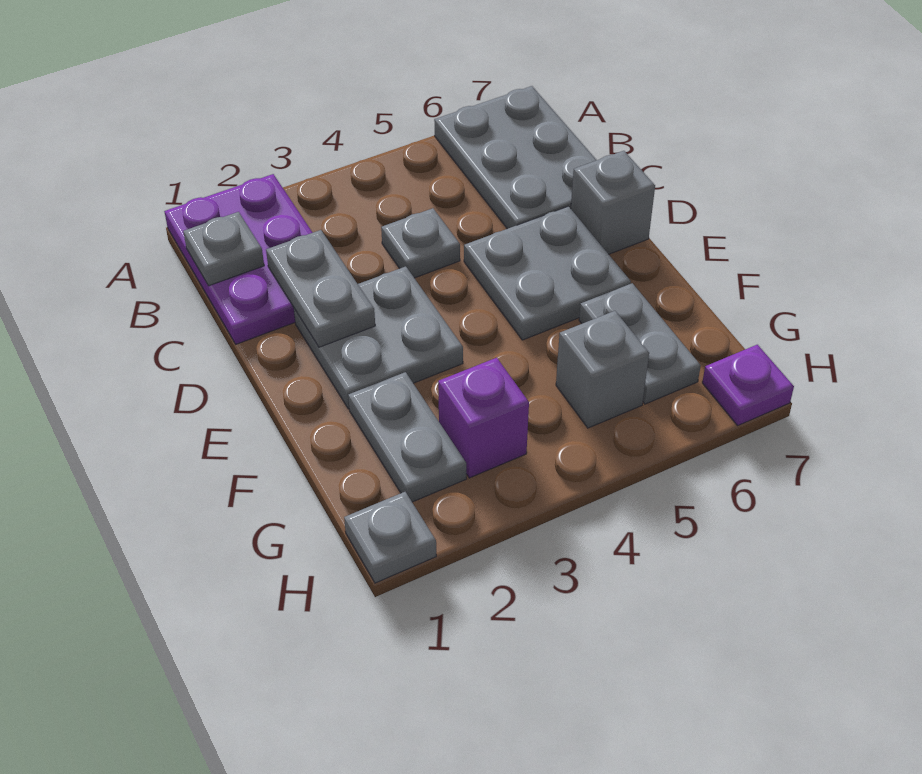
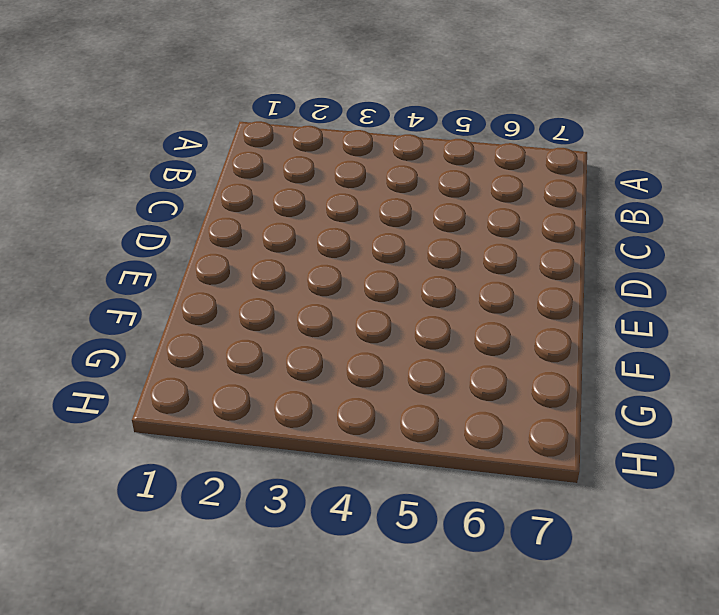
none -> purple plate A1:C2 level 1
none -> grey plate A6:C7 level 1
none -> grey plate C4 level 1

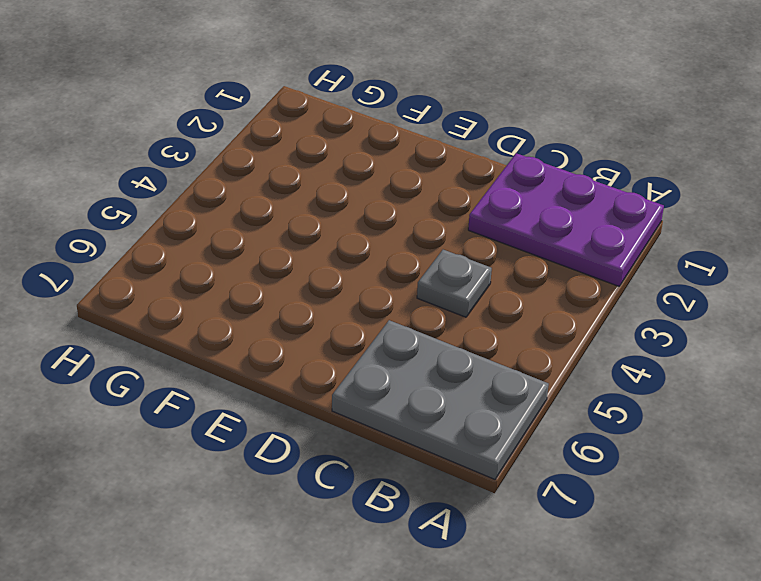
none -> grey plate D2:E3 level 1
none -> grey plate D5:E6 level 1
none -> grey brick D7 level 1

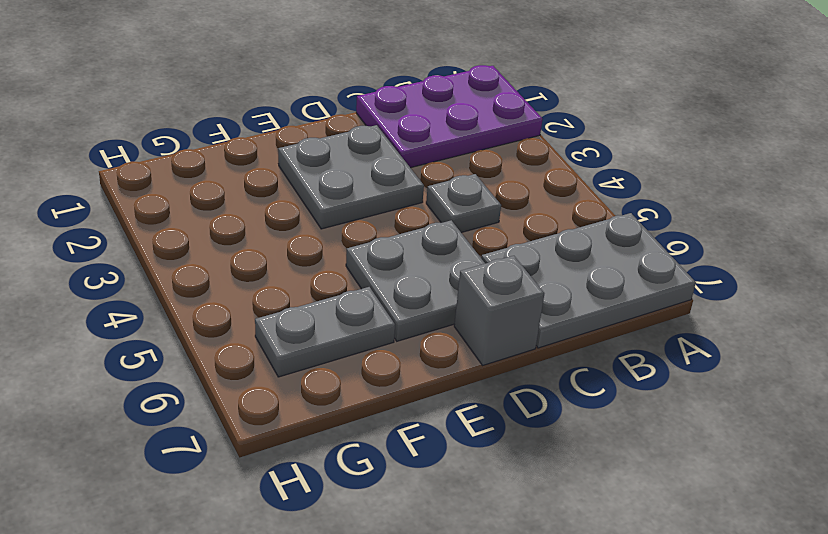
none -> grey plate F2:G2 level 1
none -> purple brick G3 level 1
none -> grey brick G5 level 1

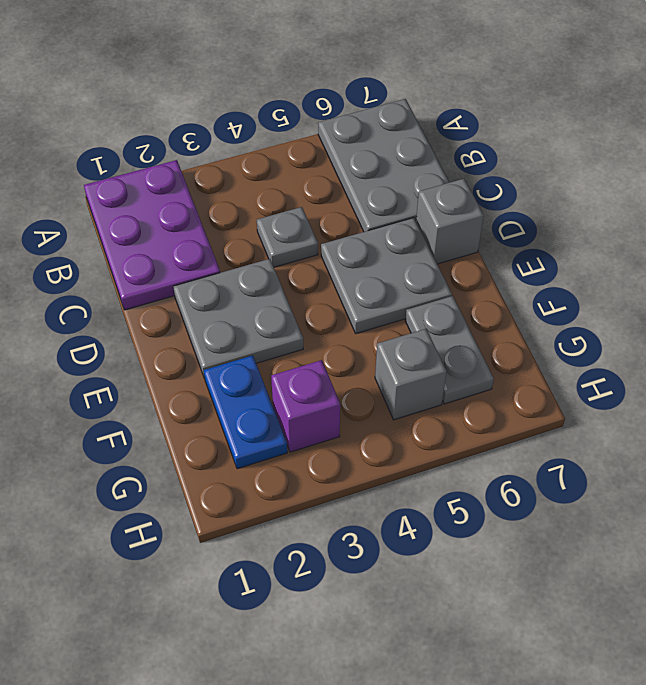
blue plate F2:G2 level 1 -> grey plate F2:G2 level 1
none -> grey plate H1 level 1
none -> purple plate H7 level 1
none -> grey plate B1 level 2

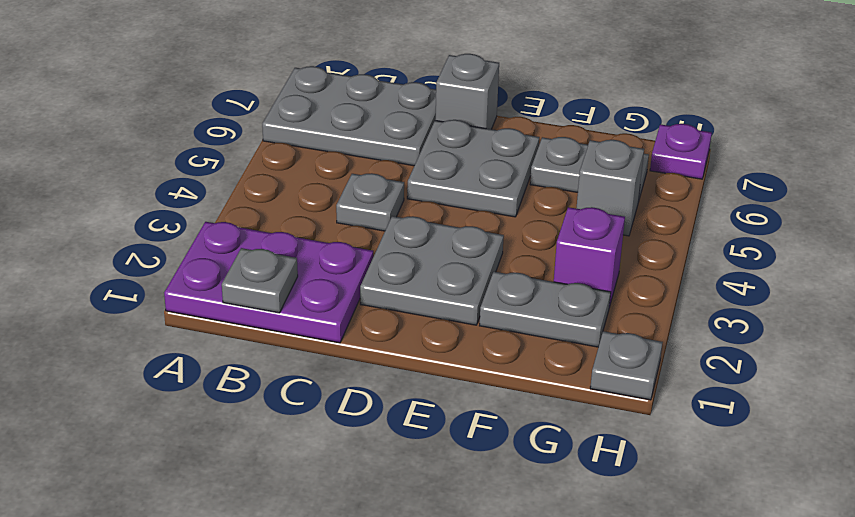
none -> grey plate C2:D2 level 2

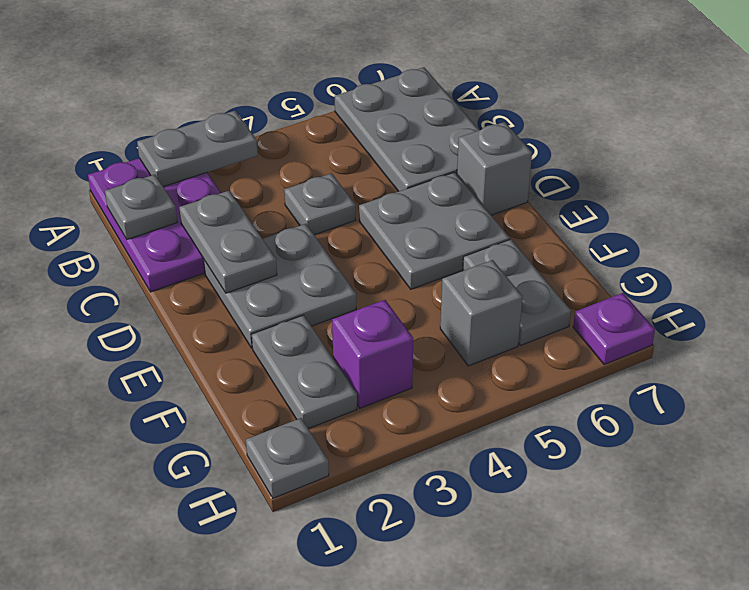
grey plate A2:A3 level 2 -> none

